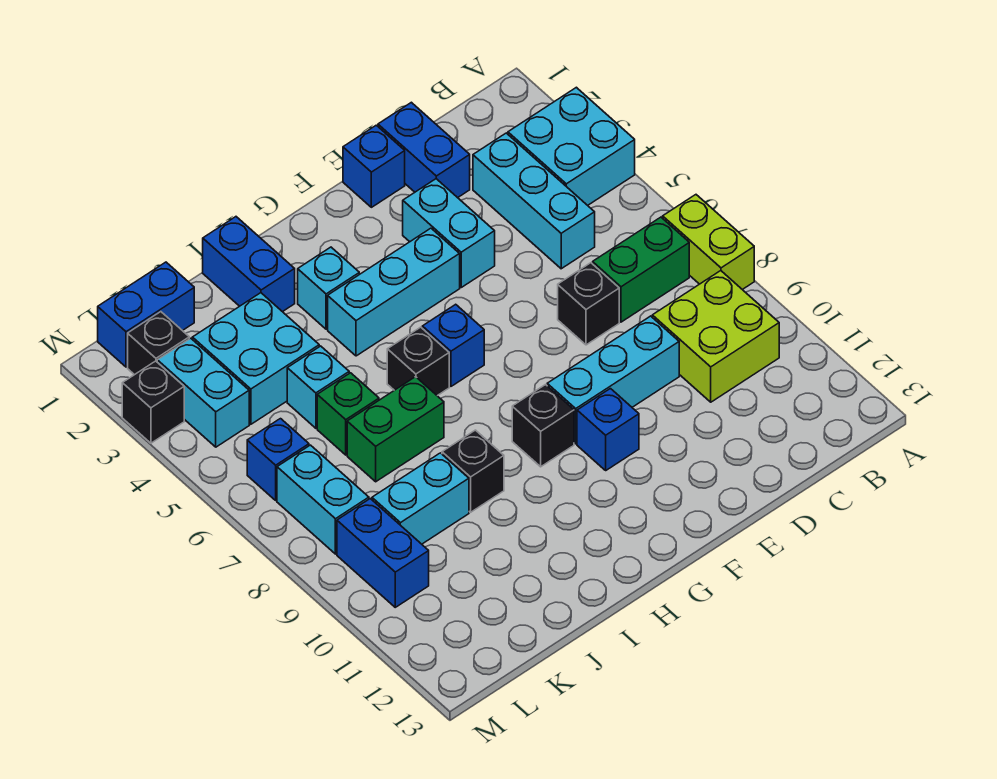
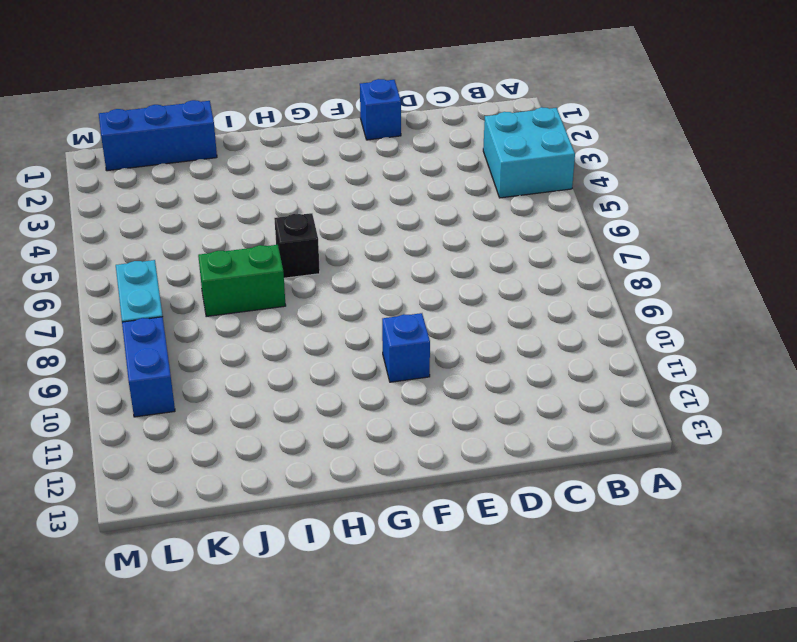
blue brick J1:L1 level 1 -> blue brick K1:L1 level 1
none -> lime brick A7:A8 level 1
none -> green brick B7:C7 level 1
none -> lime brick B9:C10 level 1
none -> cyan brick C3:C5 level 1

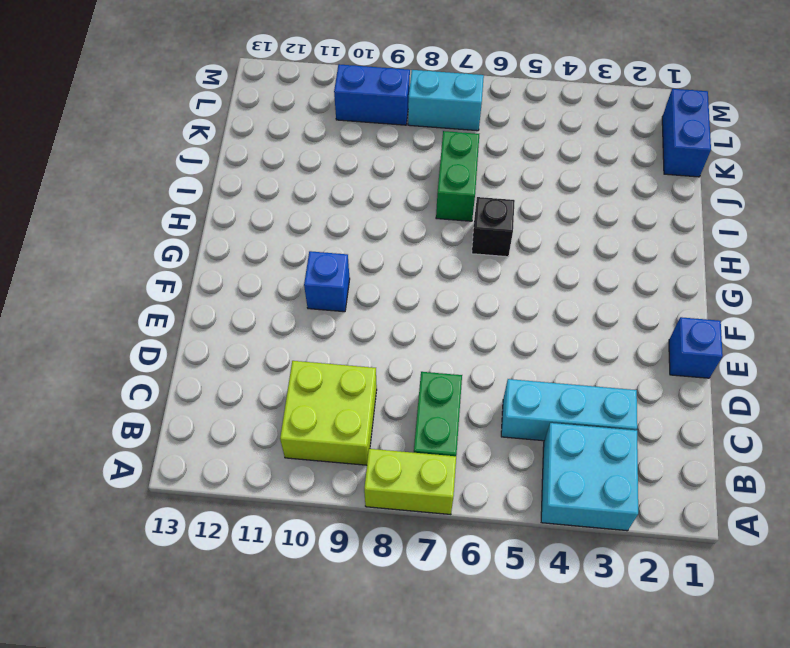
none -> blue brick D1:D2 level 1
none -> black brick D7 level 1
none -> cyan brick D9:F9 level 1
none -> cyan brick E3:E4 level 1

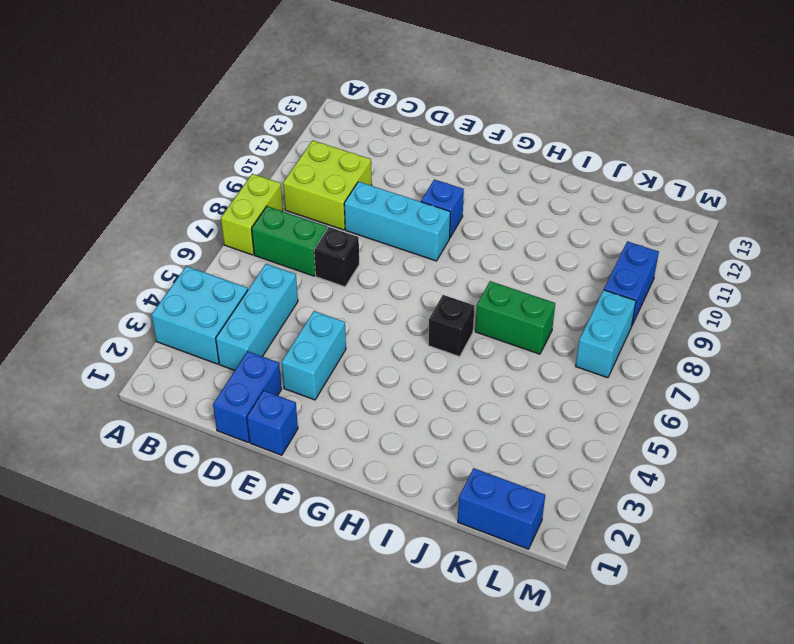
none -> cyan brick F4:H4 level 1
none -> blue brick G6 level 1
none -> black brick G9 level 1
none -> cyan brick H3 level 1

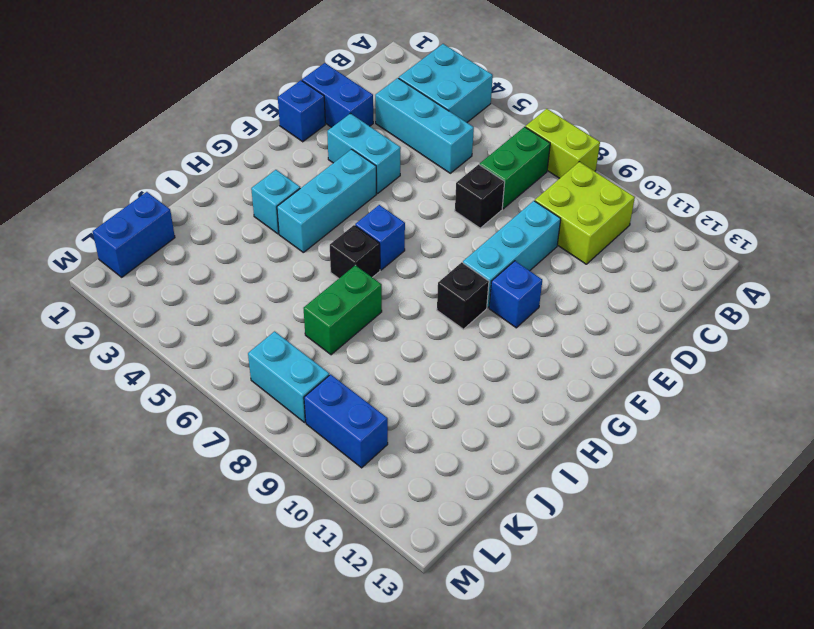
none -> blue brick I1:I2 level 1
none -> black brick I9 level 1
none -> cyan brick J3:K4 level 1
none -> cyan brick J5 level 1

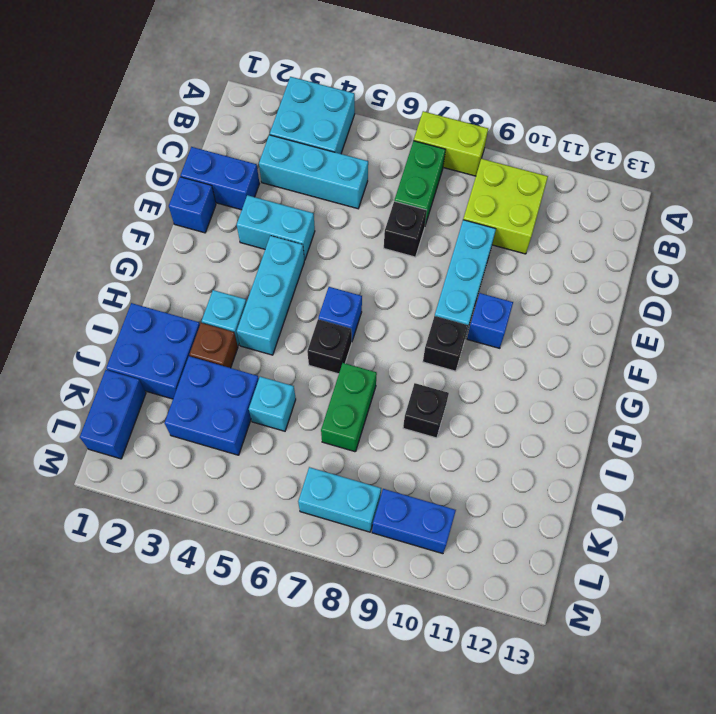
blue brick I1:J2 level 1 -> blue brick I1:I2 level 1
brown brick I3 level 1 -> none
blue brick J3:K4 level 1 -> cyan brick J3:K4 level 1
none -> green brick J6 level 1
none -> cyan brick J9:K9 level 1
none -> black brick L2 level 1
none -> cyan brick L3:L4 level 1

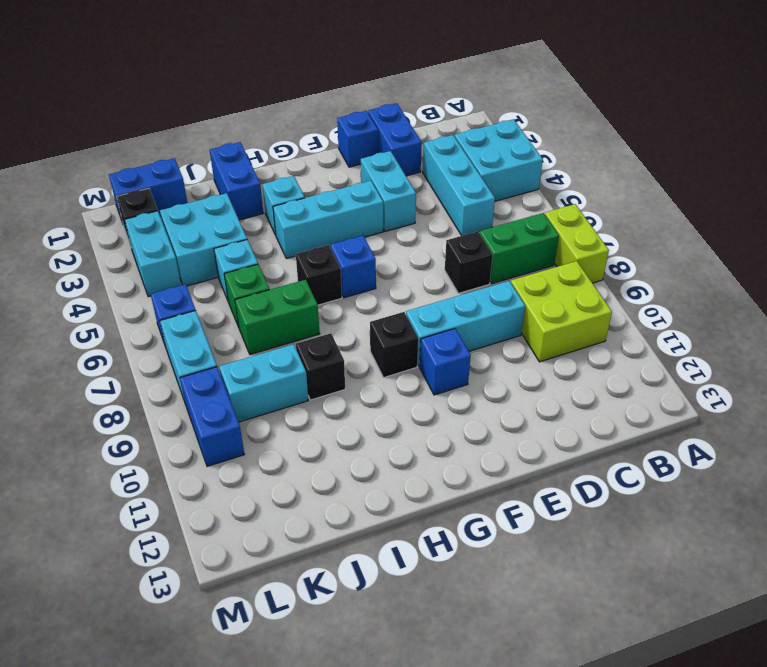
none -> black brick M3 level 1

